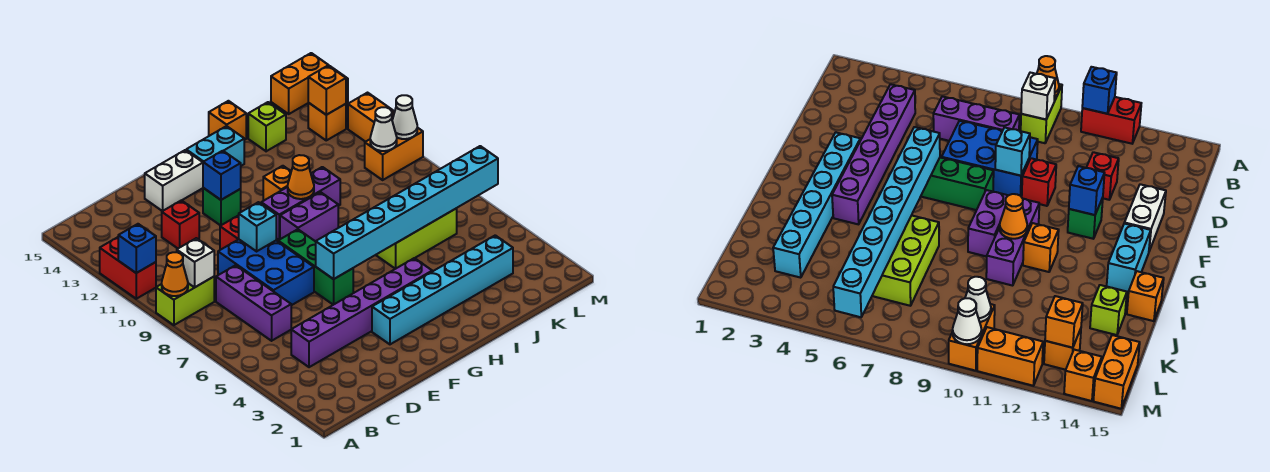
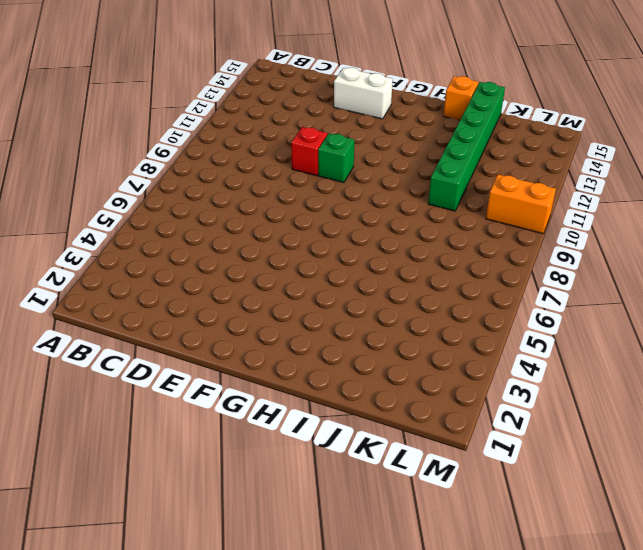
green brick F10 level 1 -> green brick F12 level 1
green brick J10:J15 level 1 -> lime brick J14 level 1
none -> lime brick A9:B9 level 1
none -> red brick A11:A12 level 1
none -> purple brick C4:H4 level 1
none -> purple brick C6:C8 level 1

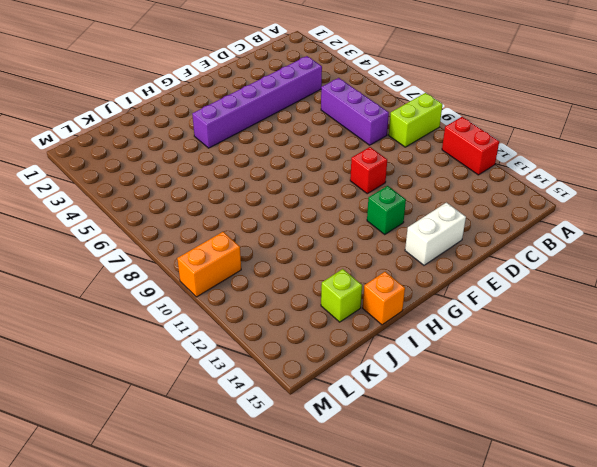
none -> blue brick D7:E9 level 1
none -> red brick D12 level 1
none -> cyan brick F3:K3 level 1
none -> green brick F6:F8 level 1

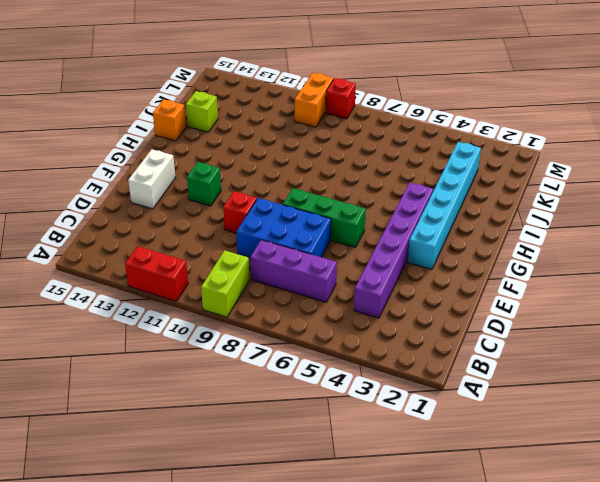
red brick M9 level 1 -> red brick D12 level 1
none -> purple brick G9:H9 level 1
none -> purple brick G10:I10 level 1
none -> cyan brick G14:H14 level 1
none -> orange brick H11 level 1

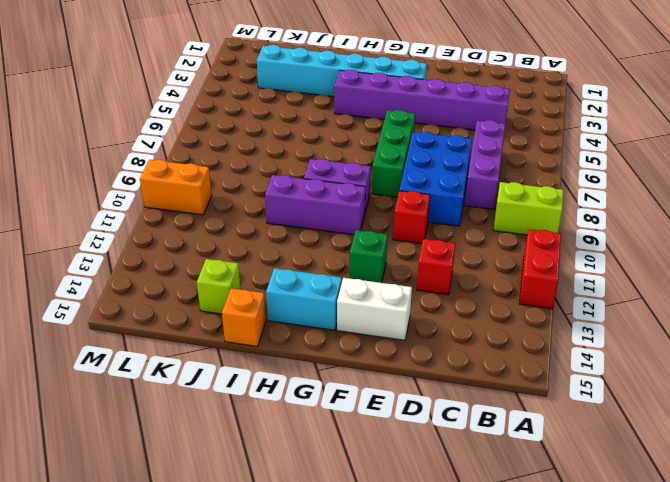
none -> orange brick H11 level 1
none -> lime brick I6:K7 level 1
none -> orange brick L13 level 1
none -> orange brick L15:M15 level 1

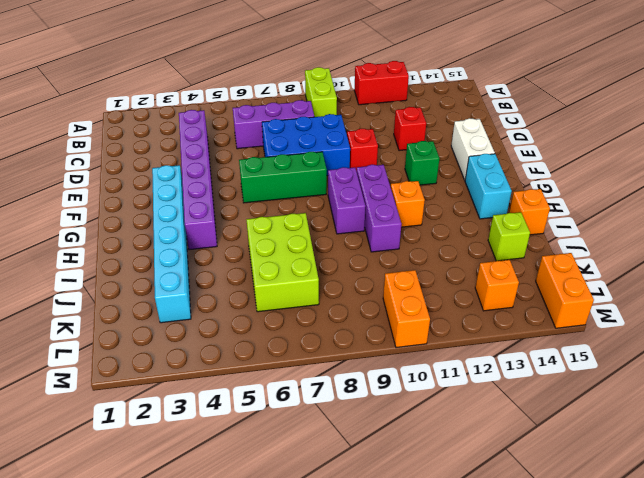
none -> orange brick M11:M12 level 1
none -> orange brick M14 level 1
none -> orange cone A9 level 2
none -> blue brick A11 level 2

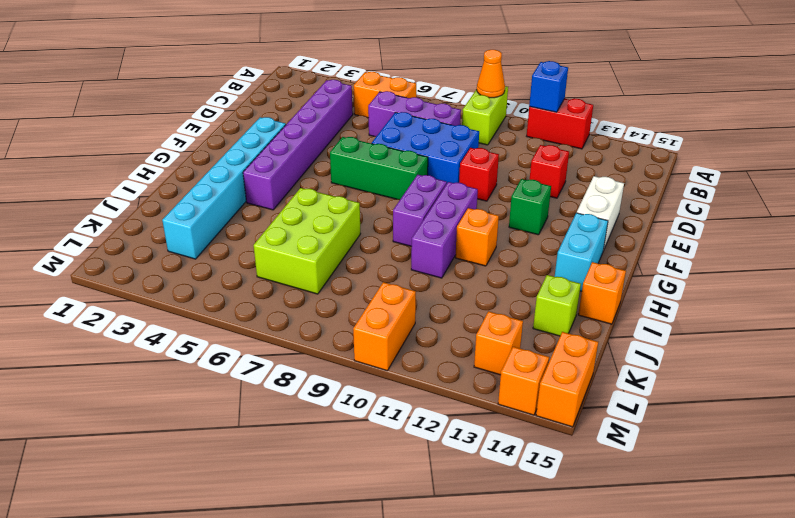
orange brick B5:B6 level 1 -> orange brick M11:M12 level 1
none -> white brick B9 level 2
none -> cyan brick E9 level 2
none -> cyan brick F6:M6 level 2
none -> blue brick F12 level 2

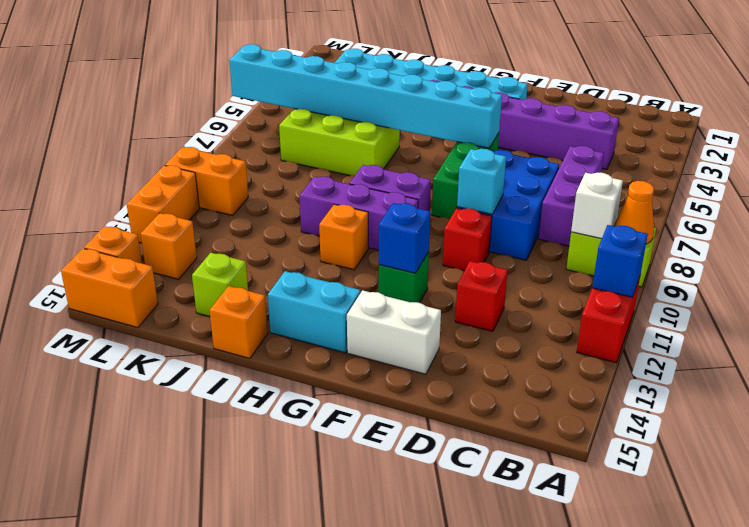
none -> orange cone H10 level 2
none -> white cone L10 level 2
none -> orange brick L13 level 2
none -> white cone M10 level 2

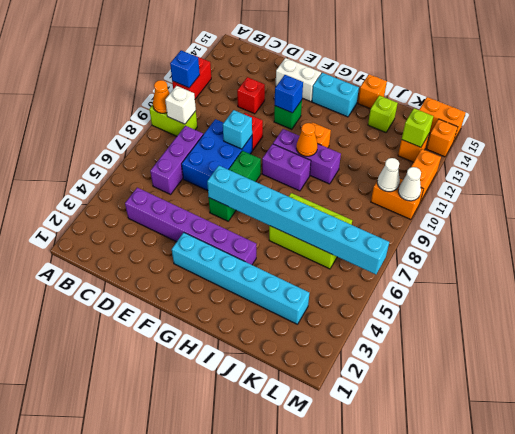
lime brick L13 level 2 -> orange brick L13 level 2

